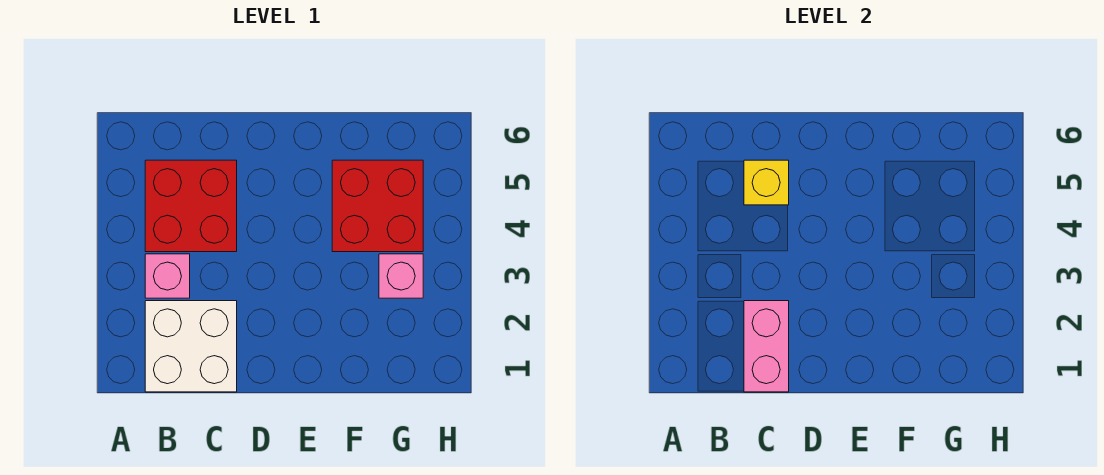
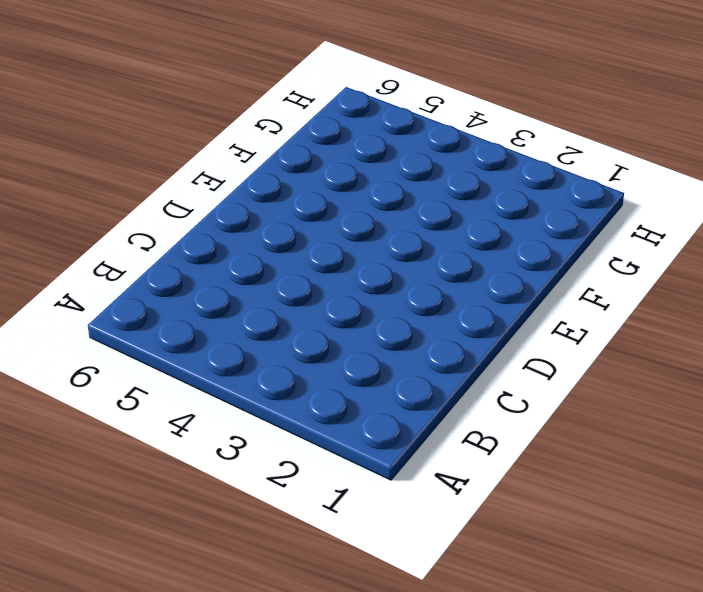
none -> white brick B1:C2 level 1
none -> pink brick B3 level 1

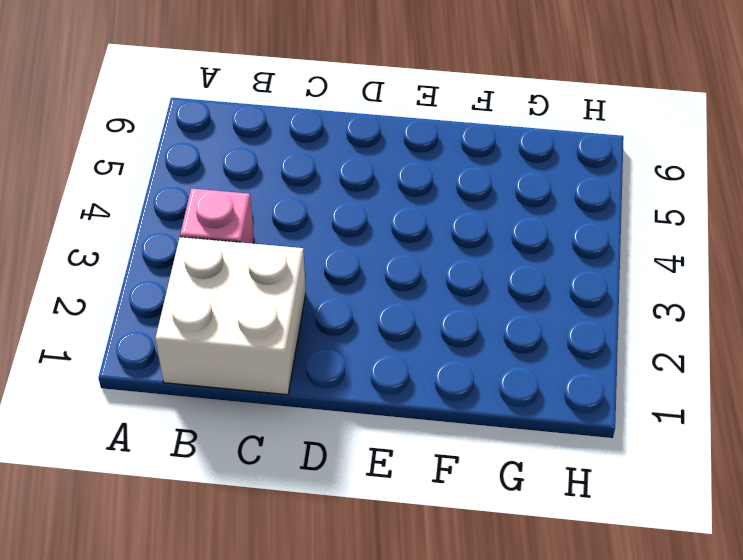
none -> red brick B4:C5 level 1
none -> red brick F4:G5 level 1

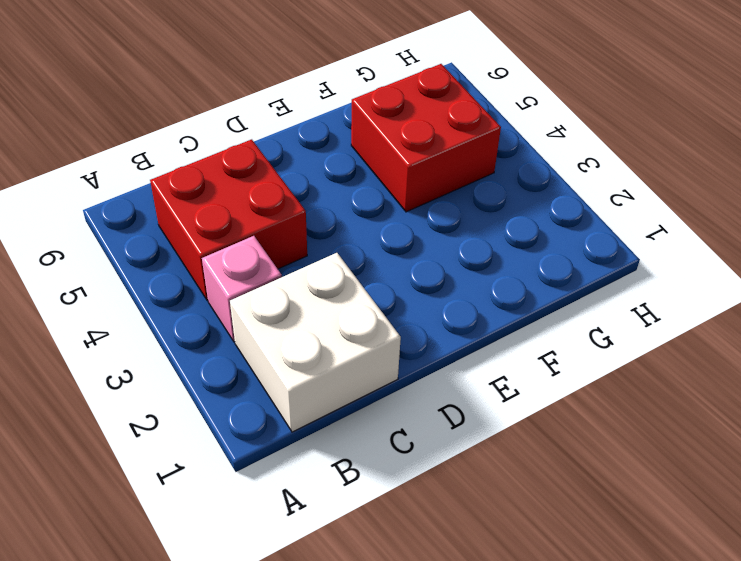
none -> pink brick G3 level 1
none -> pink brick C1:C2 level 2

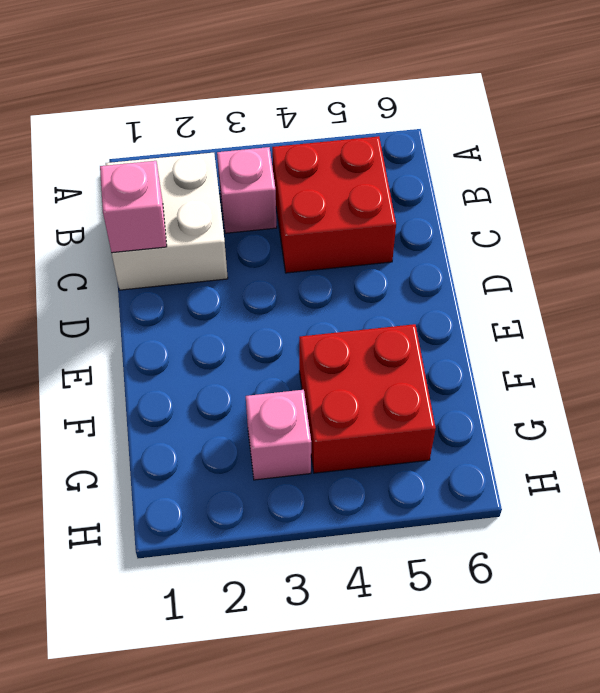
pink brick C1 level 2 -> pink brick C1:C2 level 2
none -> yellow brick C5 level 2

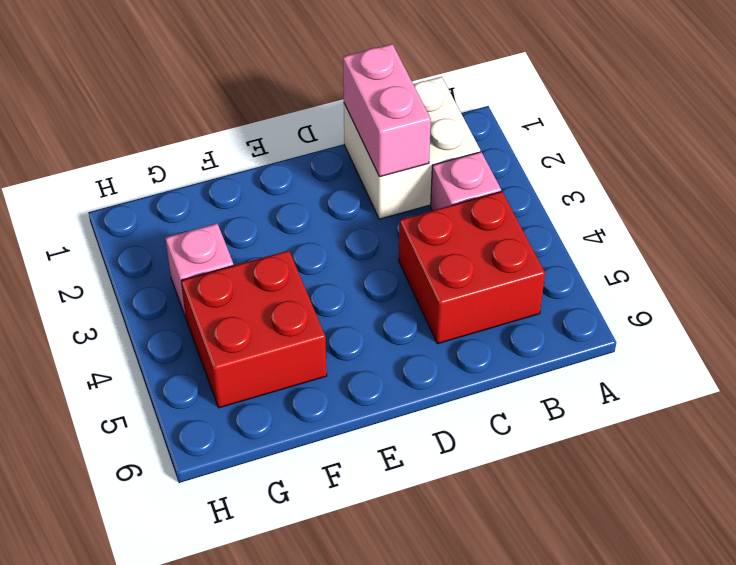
none -> yellow brick C5 level 2

